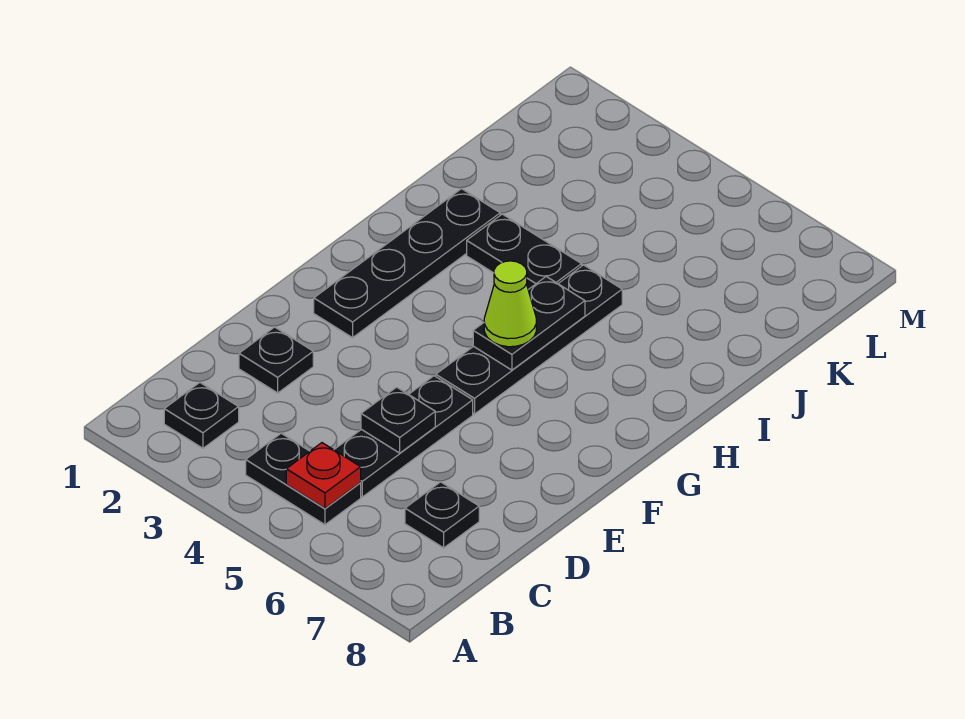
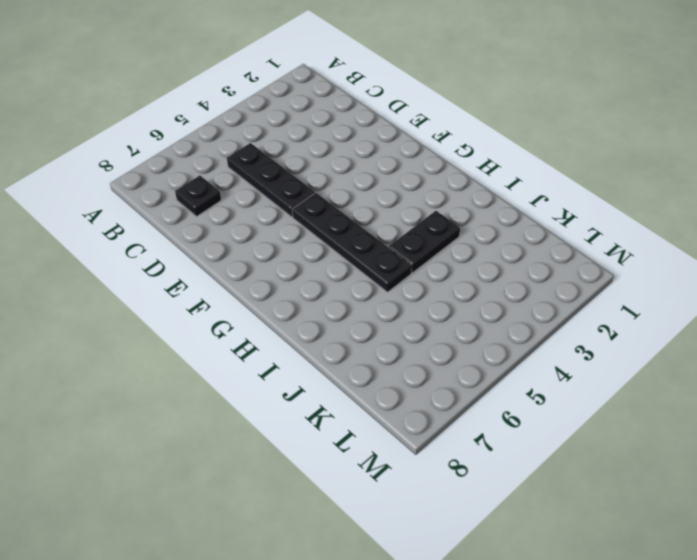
none -> black plate B2 level 1
none -> black plate B4:B5 level 1
none -> black plate D2 level 1

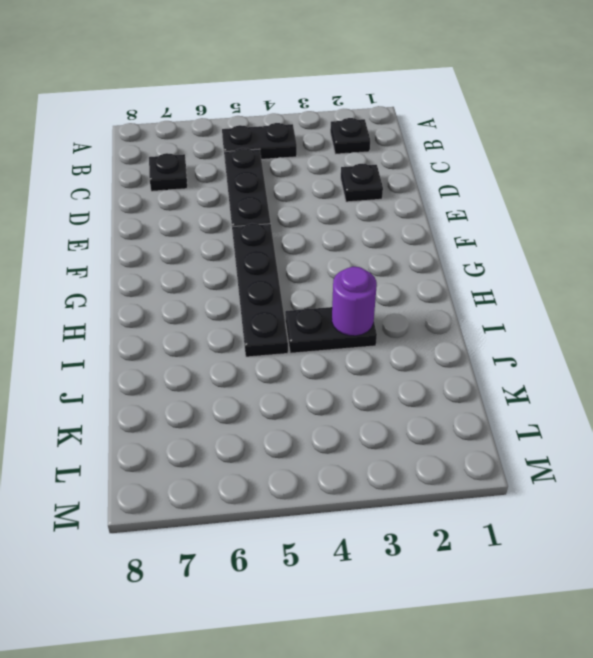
purple round brick I3 level 2 -> none
none -> black plate F2:I2 level 1
none -> red plate B5 level 2
none -> black plate D5 level 2

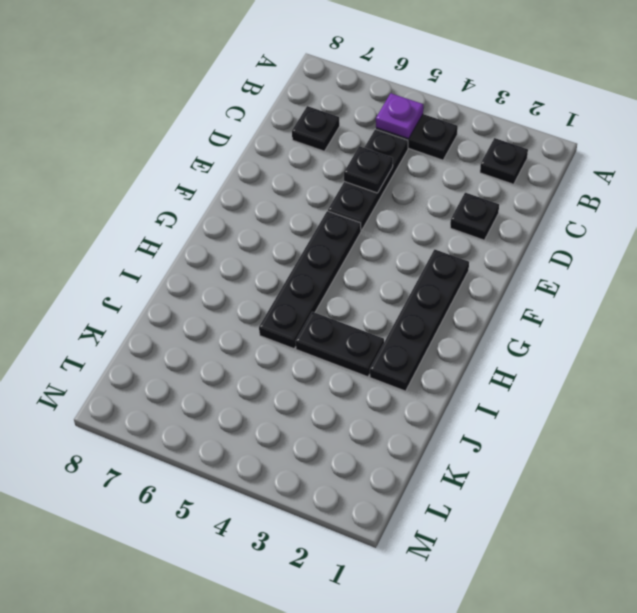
purple plate B5 level 2 -> red plate B5 level 2
none -> black plate G5:H5 level 2
none -> lime cone G5 level 3

